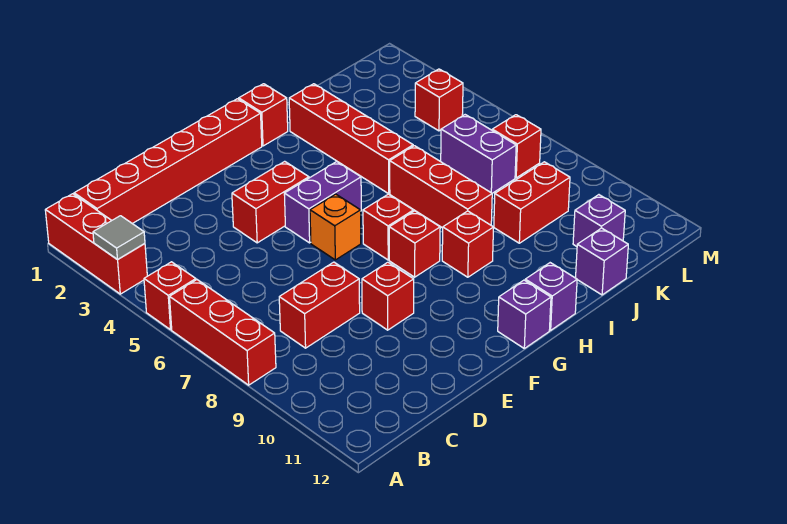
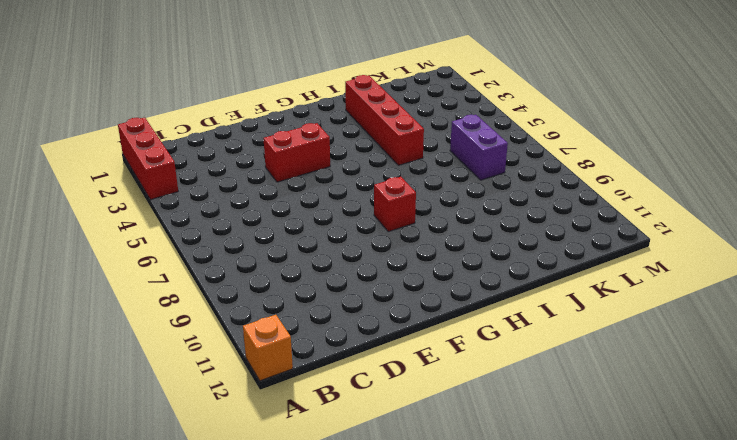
orange brick A12 level 1 -> orange brick F6 level 1
none -> red brick A5 level 1
none -> red brick A6:A8 level 1
none -> red brick B1:G1 level 1

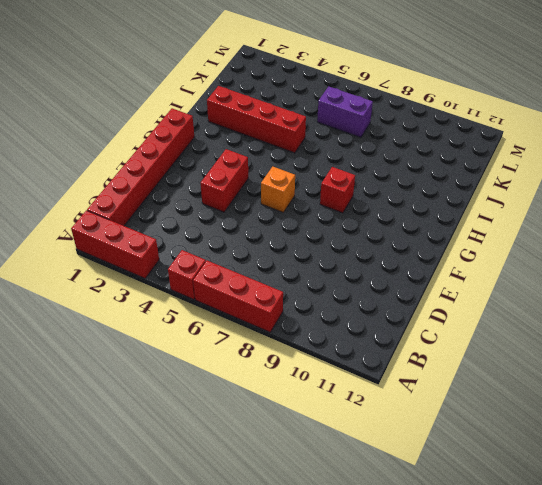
none -> red brick C8:D8 level 1
none -> red brick E9 level 1
none -> purple brick F5:G5 level 1

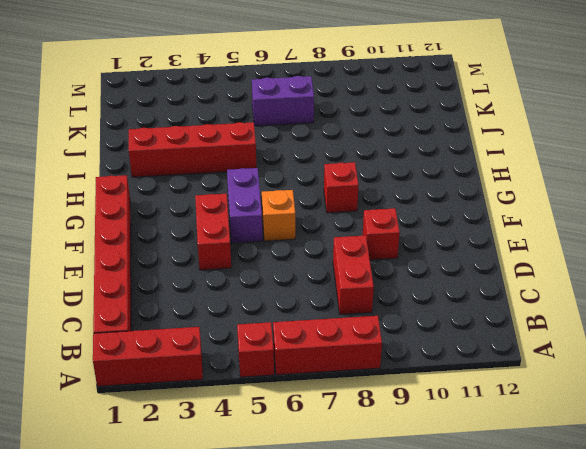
none -> red brick G7 level 1
none -> purple brick G12 level 1
none -> red brick H1 level 1

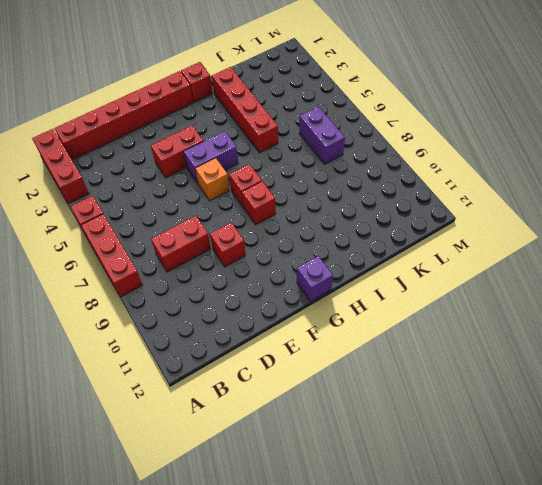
none -> red brick H9 level 1
none -> purple brick H12 level 1
none -> red brick I6:I8 level 1

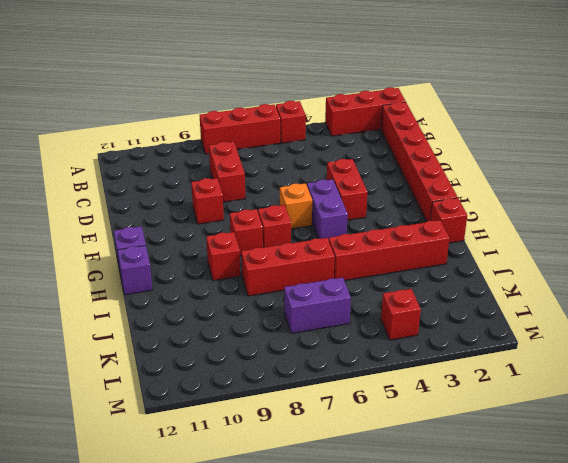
none -> red brick J9:K9 level 1
none -> purple brick J12 level 1
none -> purple brick K11 level 1

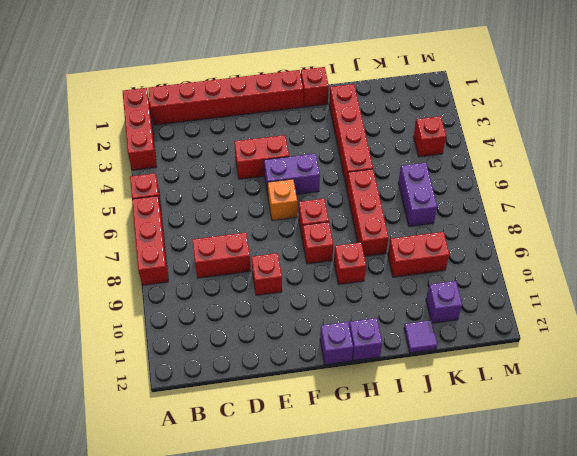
purple tile J12 level 1 -> purple brick J12 level 1
none -> red brick L7 level 1
none -> grey tile A3 level 2

